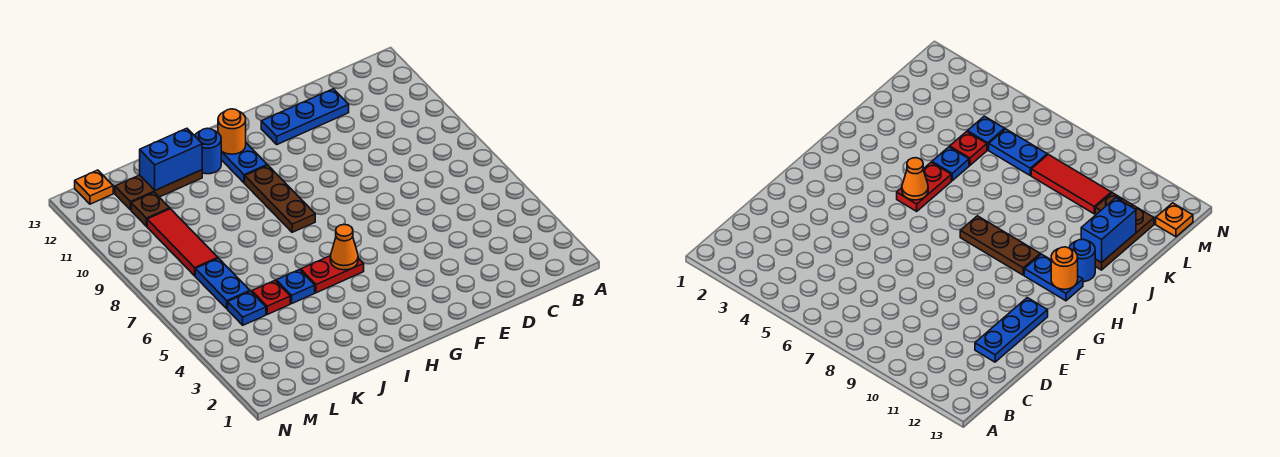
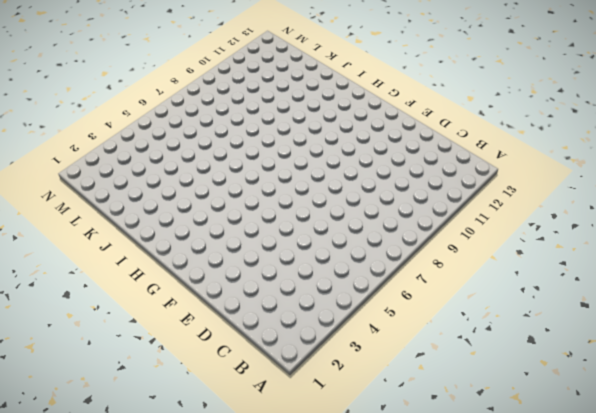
none -> blue plate D12:F12 level 1
none -> red plate H5:I5 level 1
none -> brown plate H8:H10 level 1

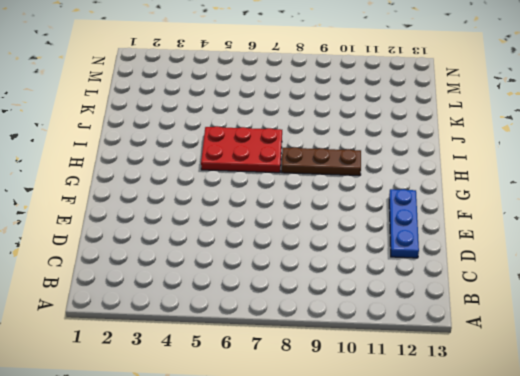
red plate H5:I7 level 1 -> red plate H5:I5 level 1
none -> blue plate H11:H12 level 1
none -> blue round brick I12 level 1
none -> blue plate J5 level 1

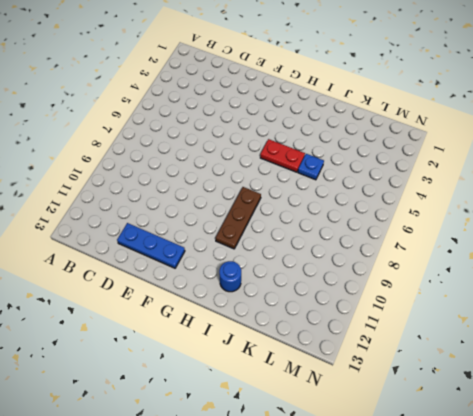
none -> blue plate H11:H12 level 1
none -> brown plate J12:L12 level 1
none -> red plate K5 level 1

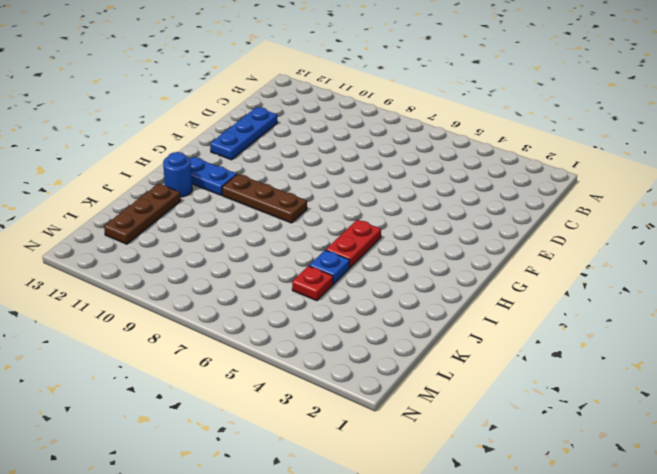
none -> blue plate L5 level 1
none -> blue plate L6:L7 level 1
none -> red tile L8:L10 level 1

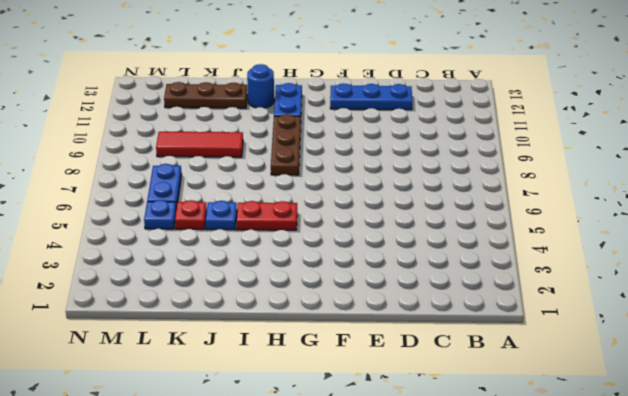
red tile J9:L9 level 1 -> red tile L8:L10 level 1
none -> brown plate L11 level 1
none -> orange plate M13 level 1
none -> orange cone H5 level 2

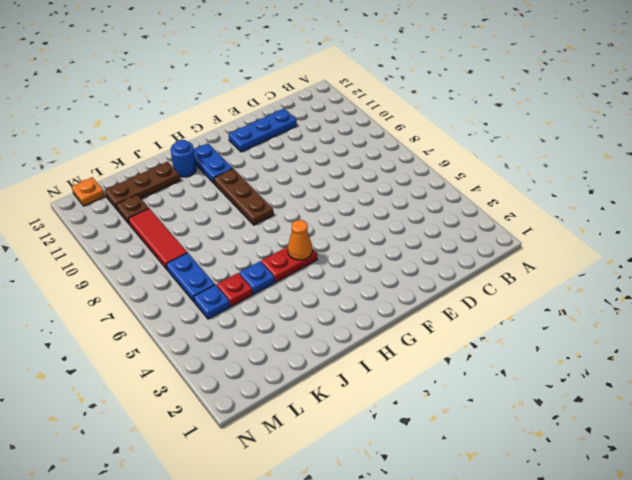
none -> orange round brick H12 level 2
none -> blue brick J12:K12 level 2

